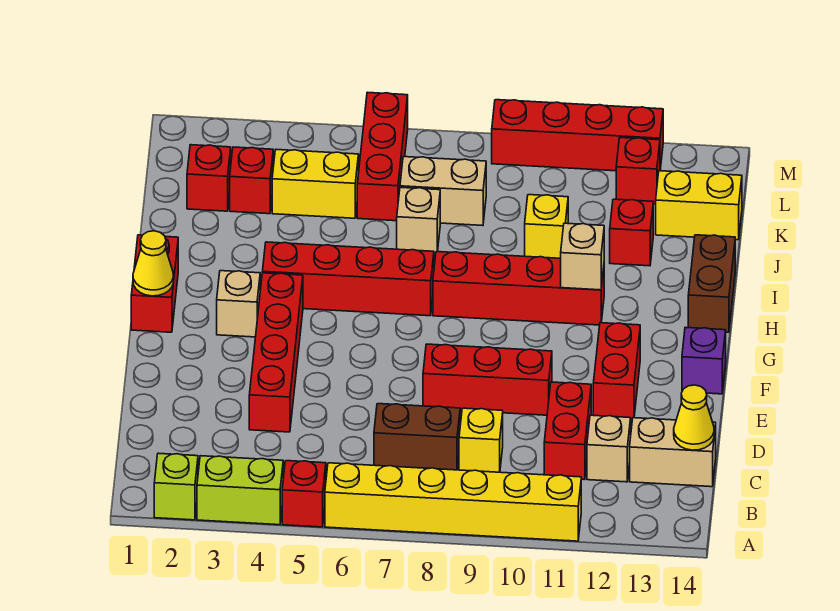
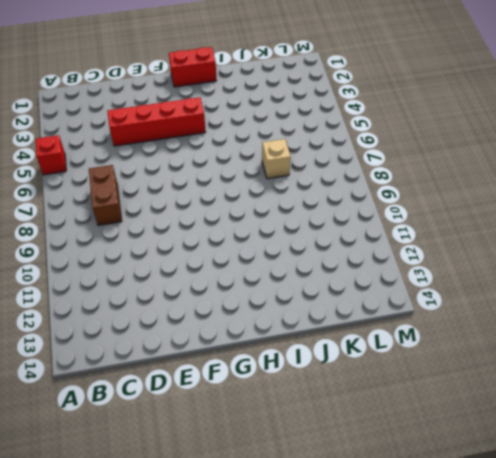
none -> lime brick A2 level 1
none -> lime brick A3:A4 level 1
none -> yellow brick A6:A11 level 1
none -> yellow brick C9 level 1

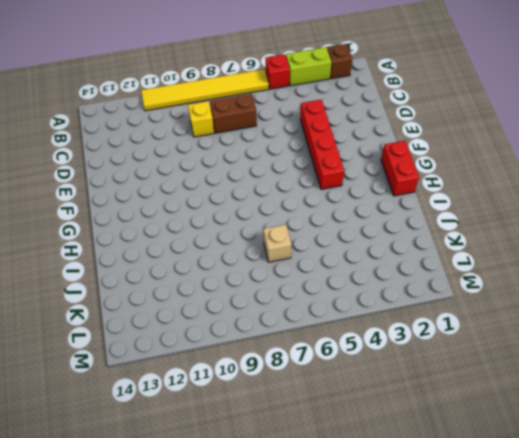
brown brick A2 level 1 -> lime brick A2 level 1
yellow tile A6:A11 level 1 -> yellow brick A6:A11 level 1
none -> red brick C11:D11 level 1
none -> tan brick C12 level 1
none -> tan brick C13:C14 level 1
none -> red brick E8:E10 level 1

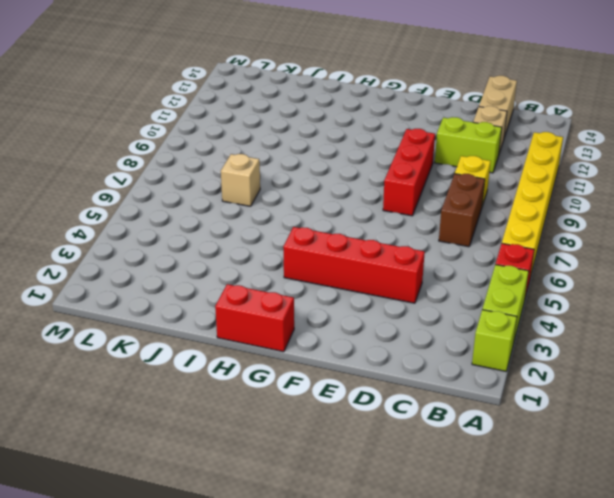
lime brick C11:D11 level 1 -> red brick C11:D11 level 1
none -> red brick E12:F12 level 1
none -> purple brick F14 level 1
none -> tan brick G3 level 1
none -> red brick H4:H7 level 1

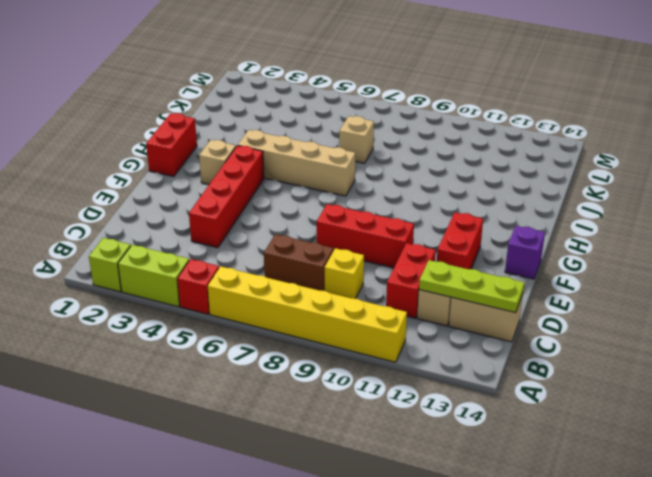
lime plate C12:C14 level 2 -> yellow cone C14 level 2
tan brick H4:H7 level 1 -> red brick H4:H7 level 1
none -> red brick H8:H11 level 1
none -> brown brick H14:I14 level 1
none -> yellow brick J10 level 1
none -> red brick J12 level 1

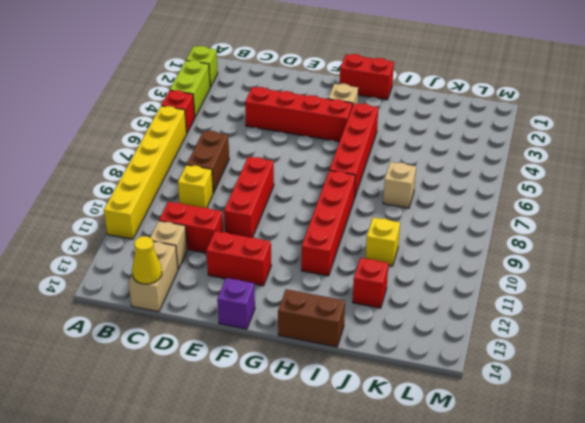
none -> red brick K2 level 1
none -> red brick K3 level 1
none -> yellow brick K4:K5 level 1
none -> red brick K6:M6 level 1

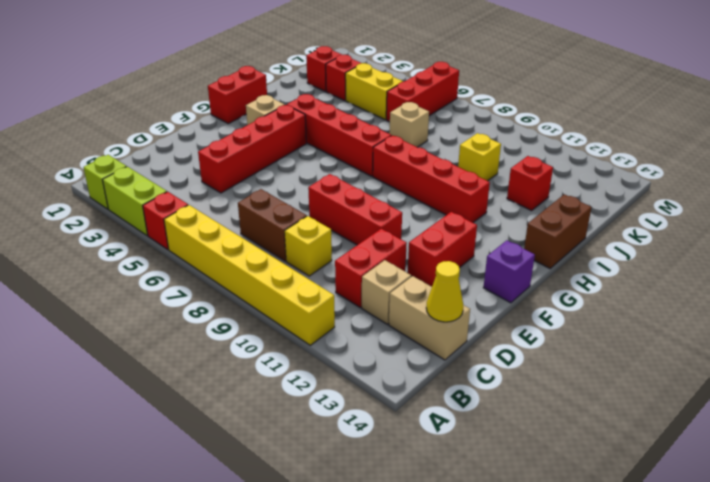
none -> tan brick K7:K8 level 1
none -> yellow brick K13:K14 level 1
none -> red brick L12 level 1
none -> red brick M9:M12 level 1

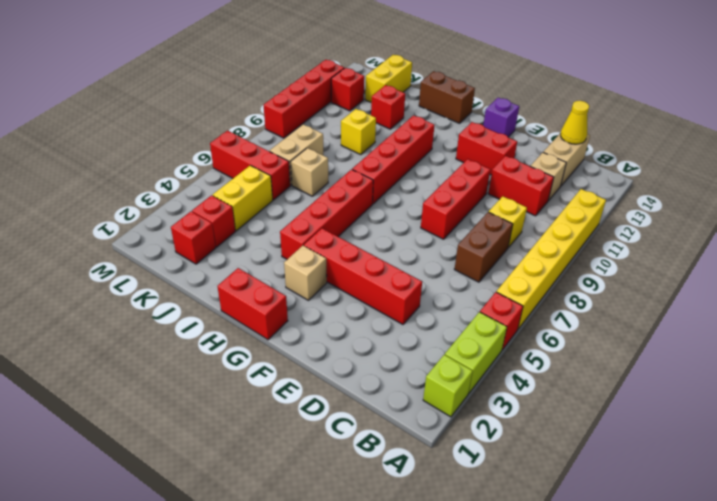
none -> yellow cone G1 level 2
none -> tan brick H11 level 2

